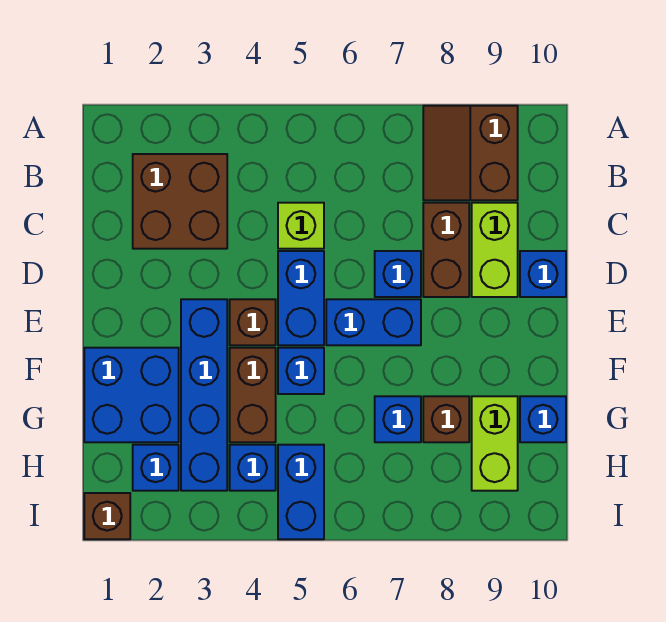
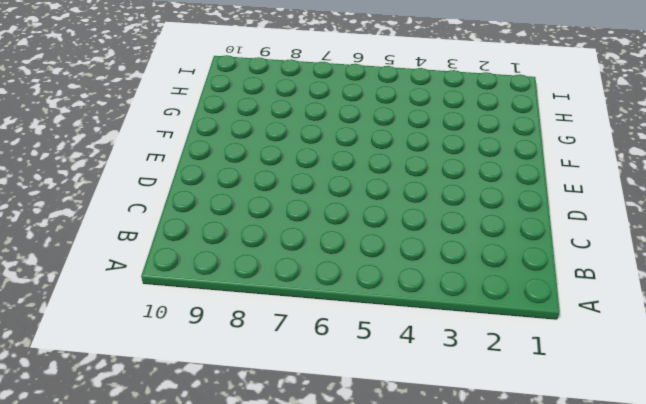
none -> brown slope A8:B9 level 1 top 9
none -> brown brick B2:C3 level 1
none -> lime brick C5 level 1

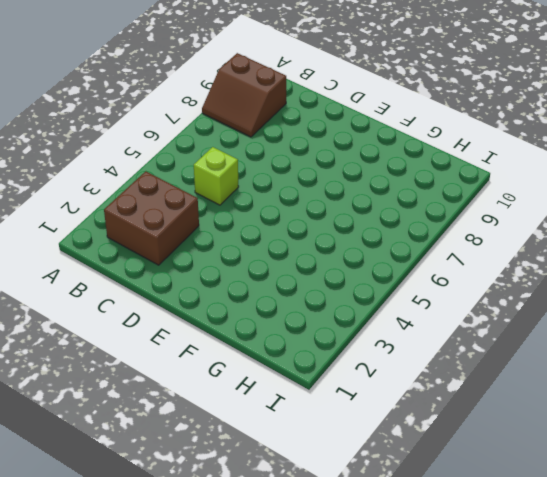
none -> brown brick C8:D8 level 1
none -> lime brick C9:D9 level 1
none -> blue brick D5:E5 level 1

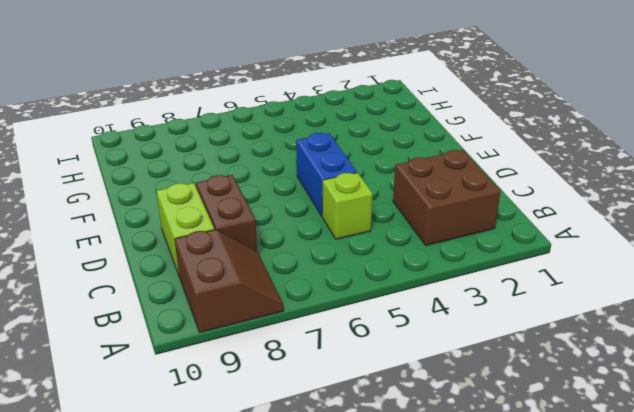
none -> blue brick D7 level 1
none -> blue brick D10 level 1
none -> blue brick E3:H3 level 1

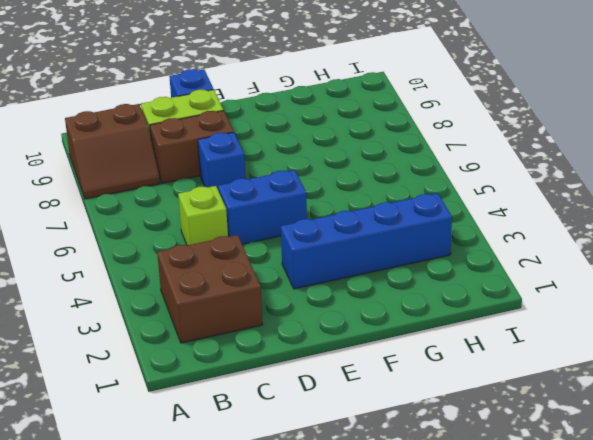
none -> brown brick E4 level 1
none -> blue brick E6:E7 level 1
none -> blue brick F1:G2 level 1

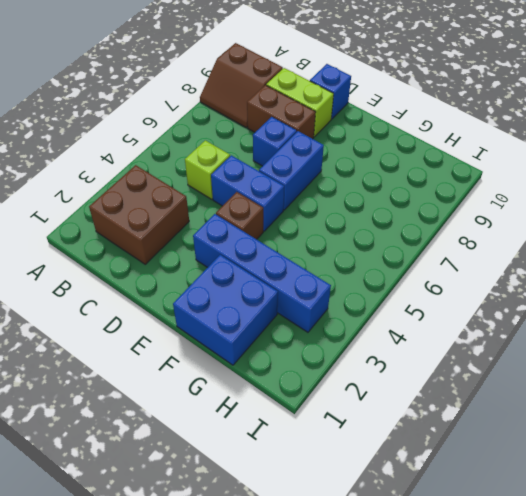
none -> brown brick F4:G4 level 1
none -> blue brick F5 level 1
none -> blue brick G7 level 1

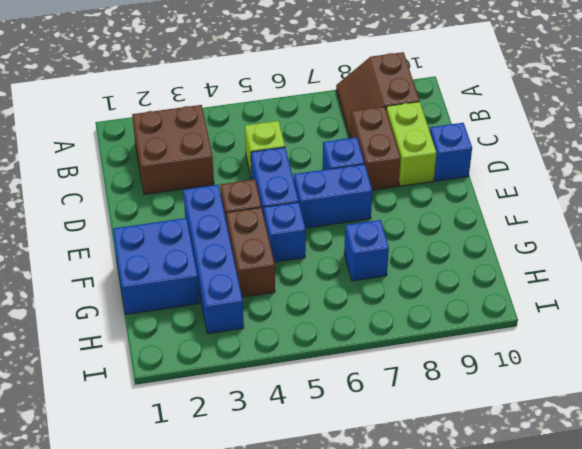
none -> brown brick G8 level 1
none -> lime brick G9:H9 level 1
none -> blue brick G10 level 1

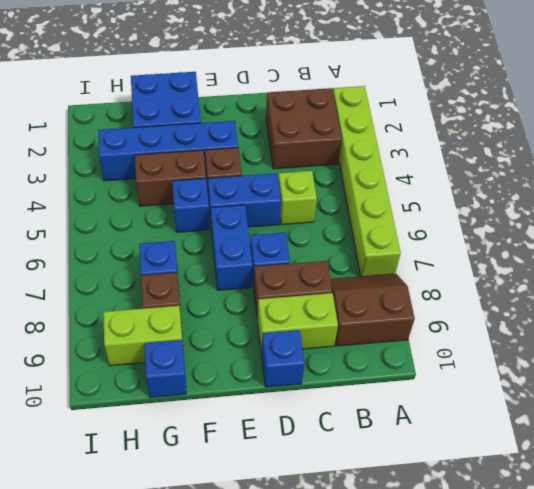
lime brick A2:A7 level 1 -> none
none -> blue brick H2 level 1
none -> blue brick H4 level 1
none -> blue brick H5:I5 level 1

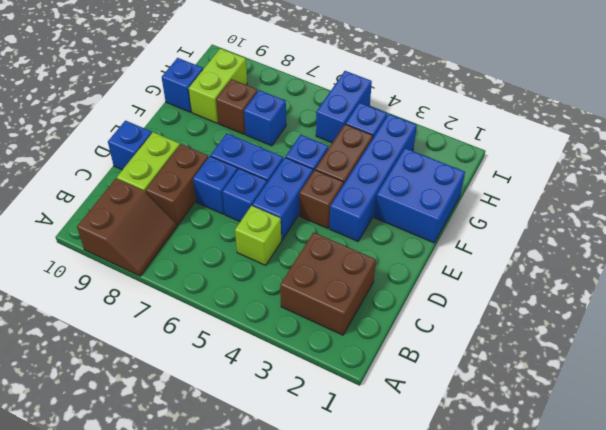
blue brick D6 level 1 -> blue brick H2 level 1
none -> brown brick I1 level 1

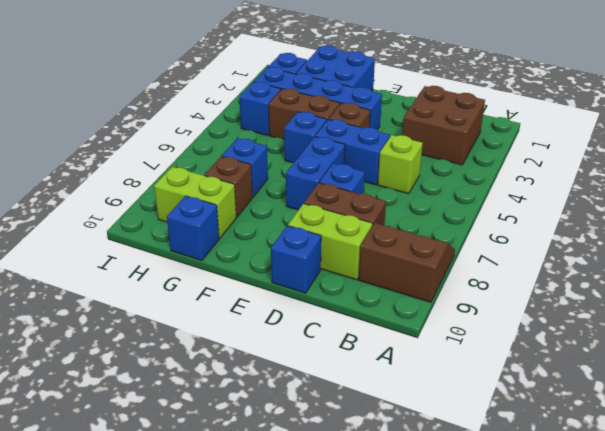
none -> blue brick H5:I5 level 1
none -> brown brick I1 level 1

